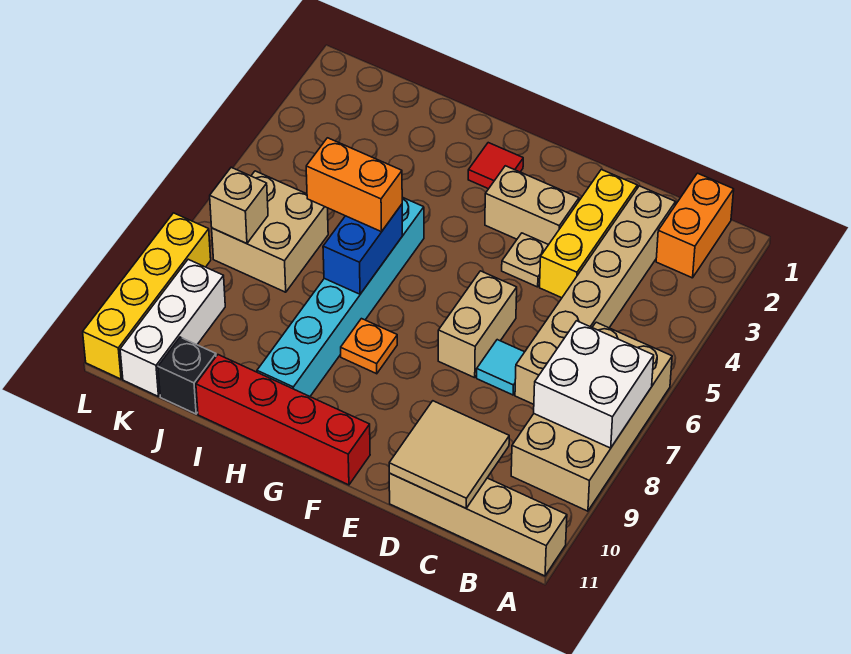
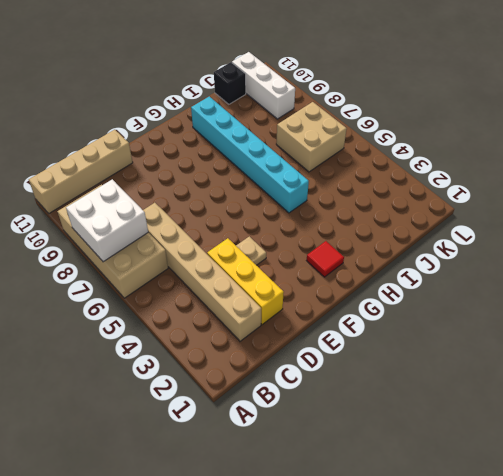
none -> orange brick B1:B2 level 1
none -> cyan tile D7 level 1
none -> tan brick E3:F3 level 1

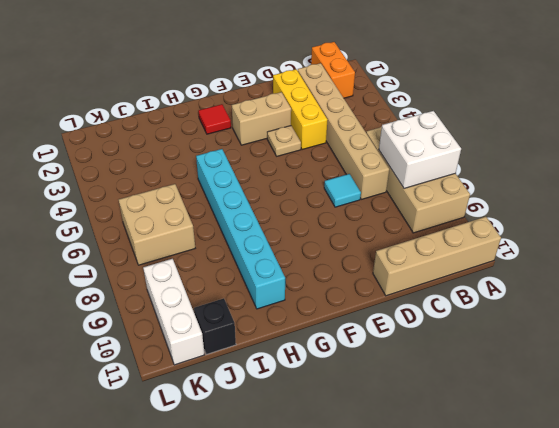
none -> tan brick E6:E7 level 1
none -> red brick F11:I11 level 1
none -> orange plate G8 level 1

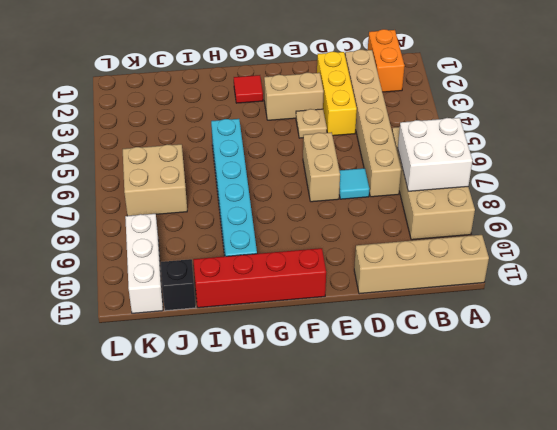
none -> orange plate G8 level 1
none -> yellow brick L8:L11 level 1
none -> tan tile C10:D11 level 2

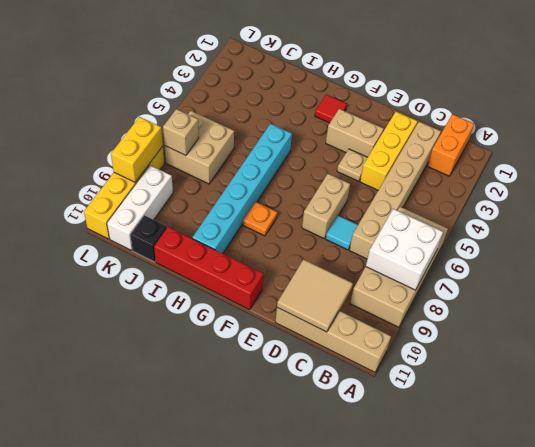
yellow brick L8:L9 level 2 -> none
none -> blue brick H6:H7 level 2
none -> orange brick H6:I6 level 3

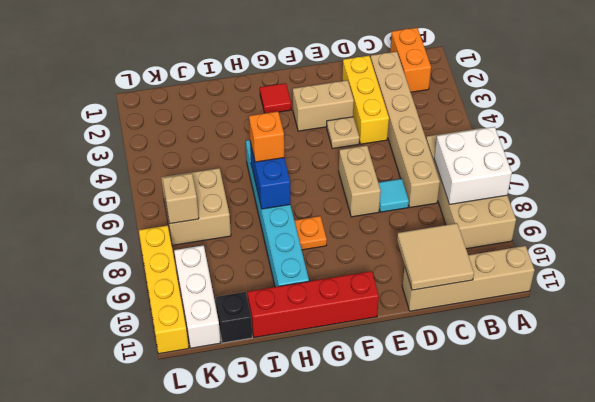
orange brick H6 level 3 -> orange brick H6:I6 level 3

